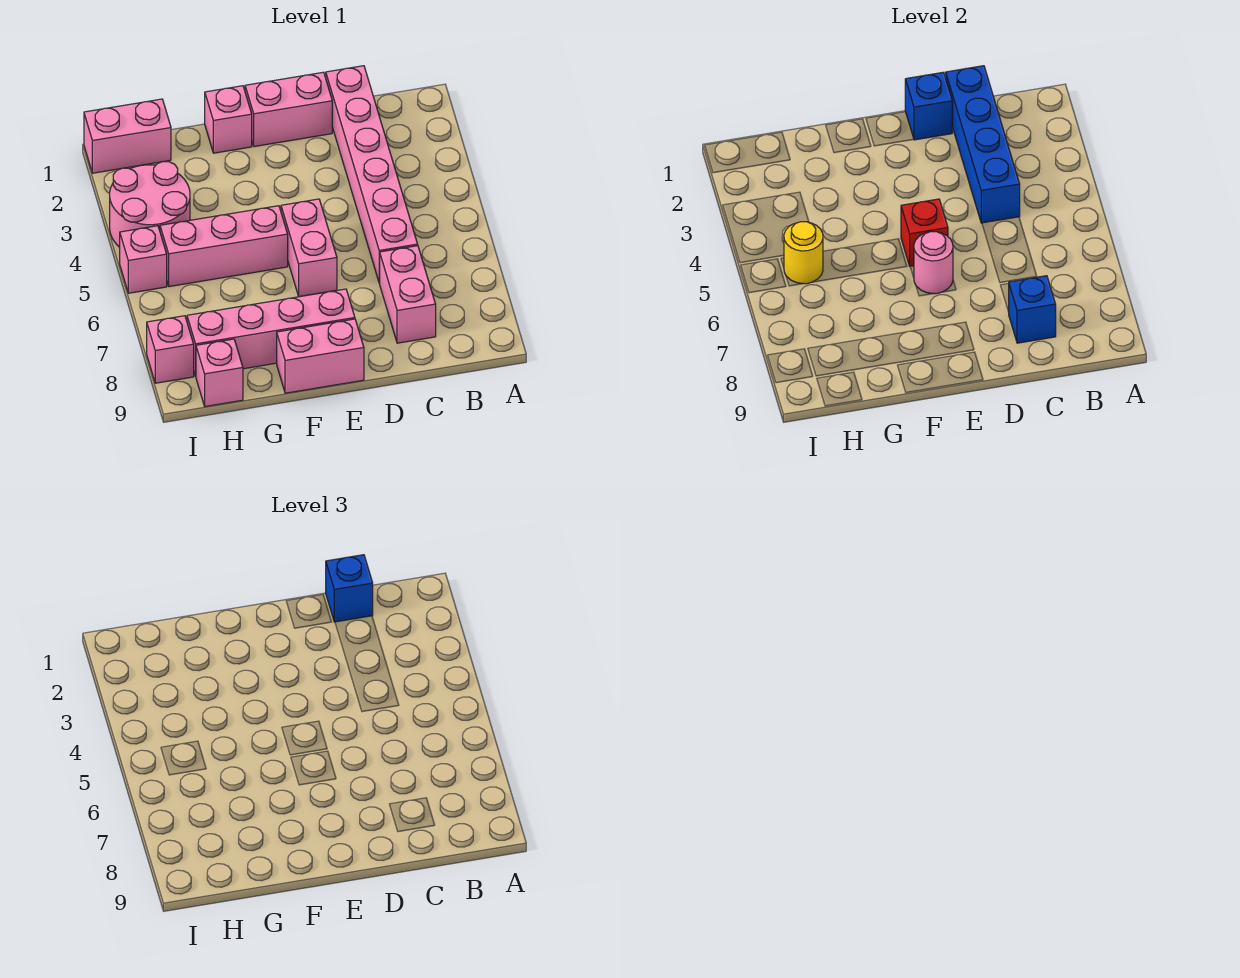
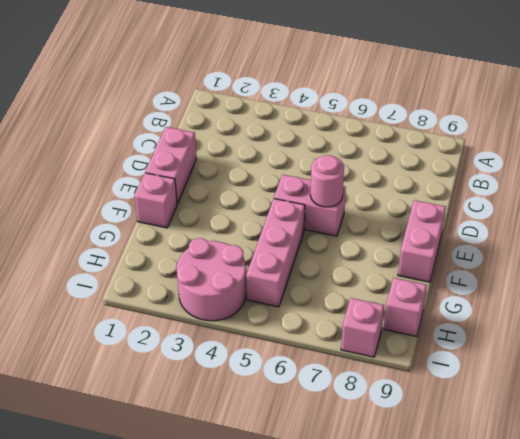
none -> pink brick C1:C6 level 1
none -> pink brick C7:C8 level 1
none -> pink brick E8:H8 level 1

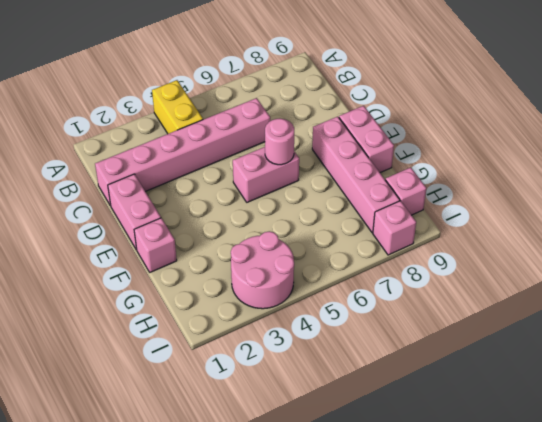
yellow brick A4:B4 level 1 -> none
none -> pink brick C7:C8 level 1
none -> pink brick F5:H5 level 1
none -> pink brick H1:I1 level 1

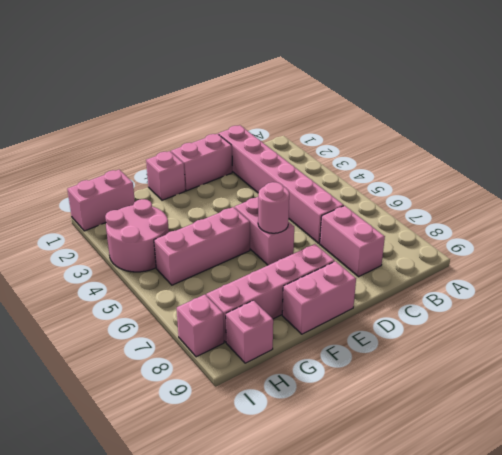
none -> pink brick I5 level 1
none -> blue brick C1:C4 level 2
none -> blue brick C8 level 2

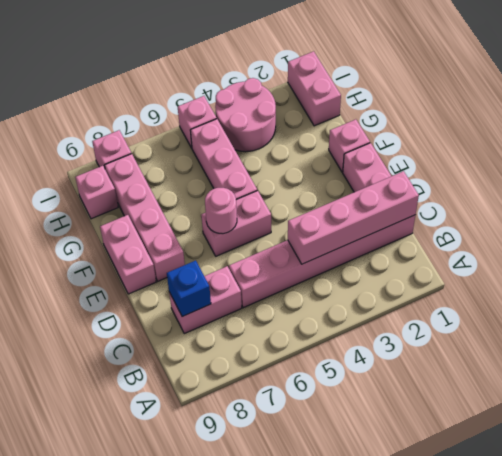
pink brick C1:C4 level 2 -> blue brick C1:C4 level 2
none -> blue brick D1 level 2
none -> red brick E5 level 2
none -> yellow round brick H5 level 2

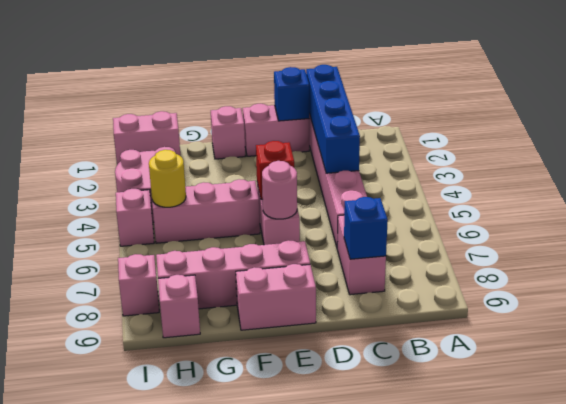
none -> blue brick C1 level 3

